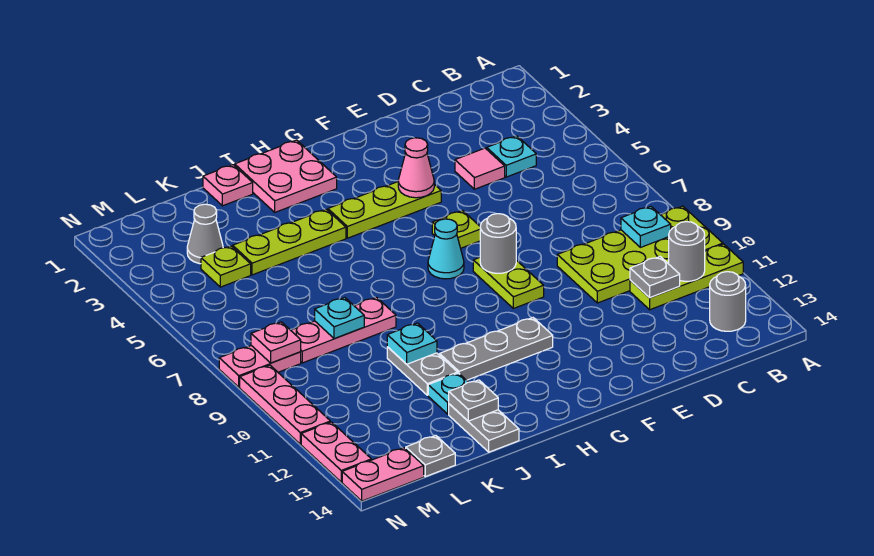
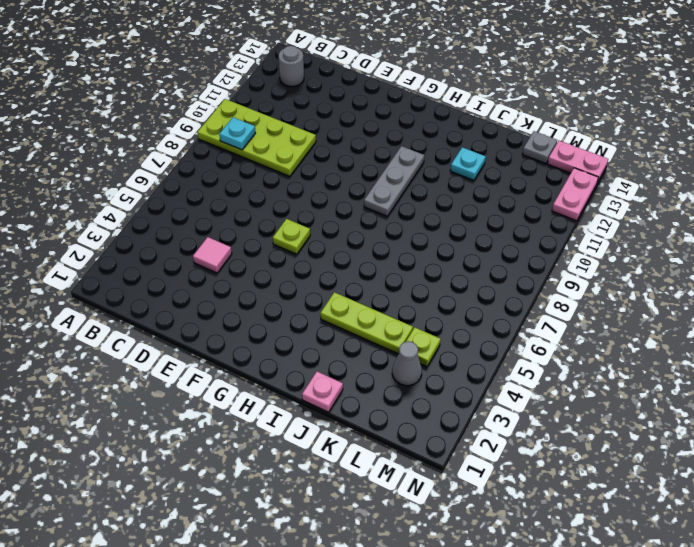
grey plate H9:H11 level 1 -> grey plate G11:I11 level 1
none -> lime plate A11:C11 level 1
none -> cyan plate C4 level 1
none -> lime plate F4:H4 level 1
none -> lime plate F8:F9 level 1

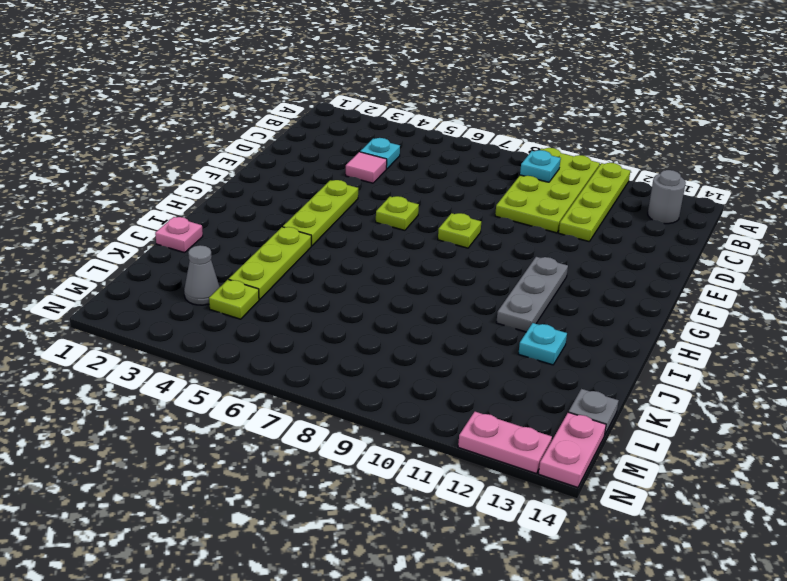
lime plate A11:D11 level 1 -> lime plate A11:C11 level 1
lime plate F8 level 1 -> lime plate F8:F9 level 1
none -> cyan cone G7 level 1
none -> pink plate H1:I2 level 1
none -> pink plate J8:L8 level 1
none -> grey plate J10:J11 level 1

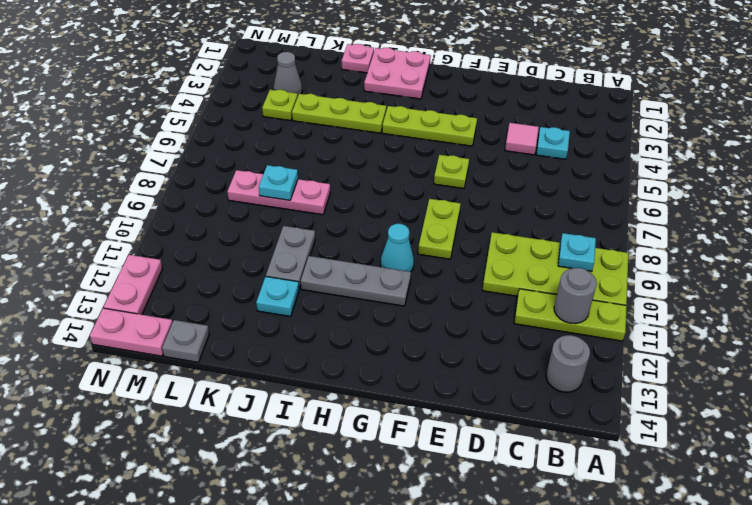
cyan cone G10 level 1 -> cyan cone G7 level 1
none -> grey plate J13:J14 level 1
none -> pink plate M8:N8 level 1
none -> pink plate N9:N11 level 1
none -> grey plate C11 level 2

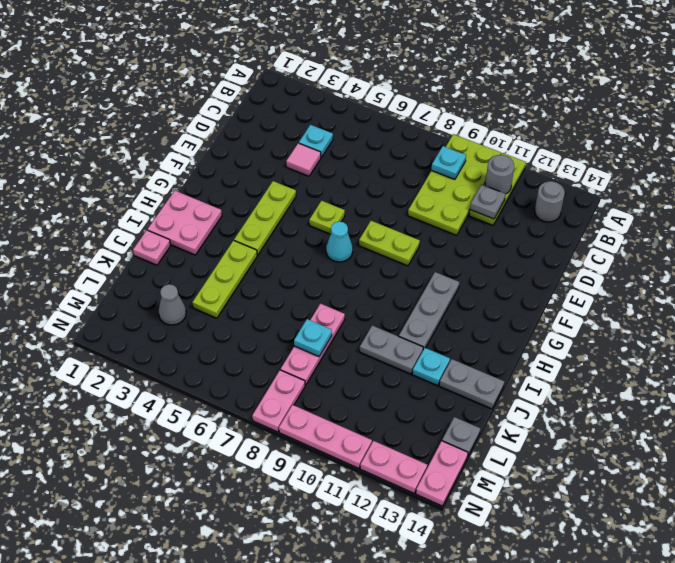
none -> lime plate L4 level 1
none -> pink cone F4 level 2
none -> grey round brick F8 level 2
none -> cyan plate J10 level 2

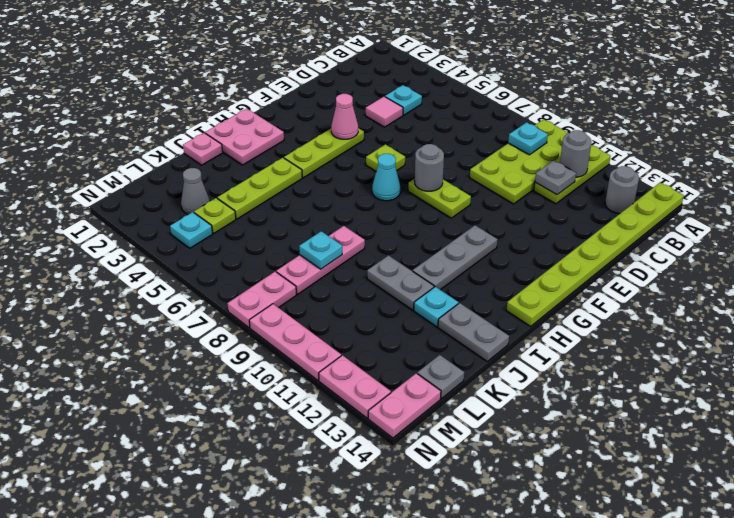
lime plate A14:H14 level 1 -> none
cyan plate M4 level 1 -> cyan plate J10 level 2
none -> grey plate J13 level 2
none -> pink plate M8 level 2

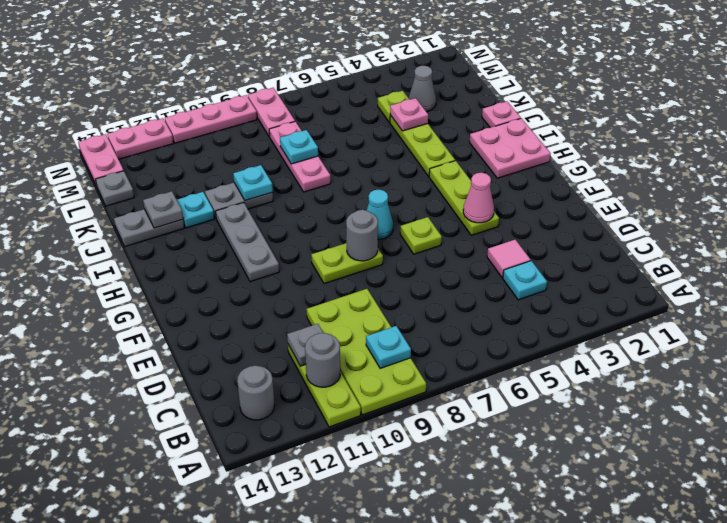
pink plate K4 level 2 -> pink plate M8 level 2

